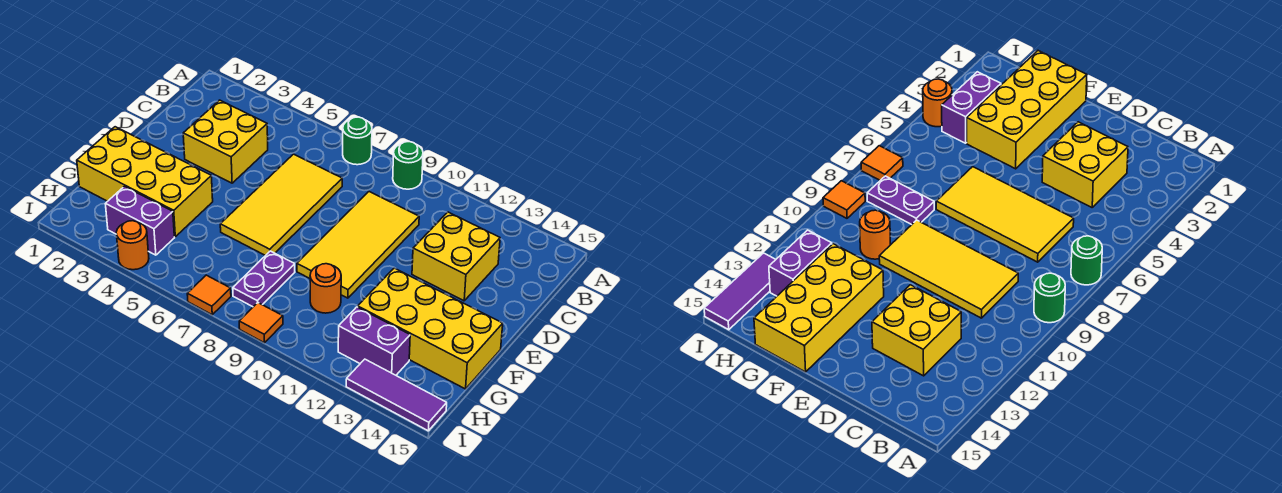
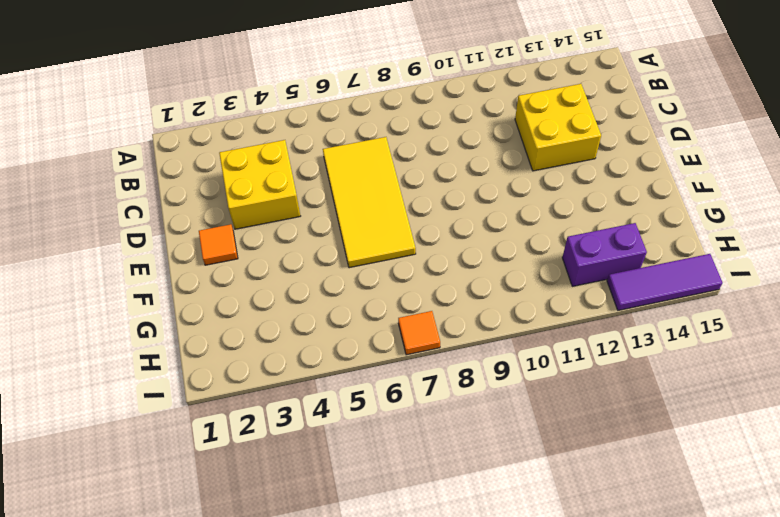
orange tile E2 level 1 -> orange tile I9 level 1
none -> green round brick A7 level 1
none -> green round brick A9 level 1
none -> yellow tile C9:F10 level 1

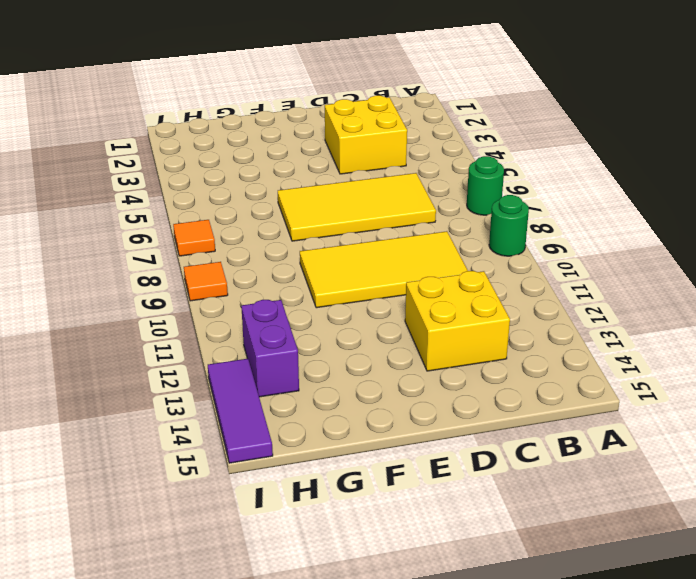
none -> yellow brick F1:G4 level 1
none -> yellow brick F12:G15 level 1
none -> purple plate G8:H8 level 1

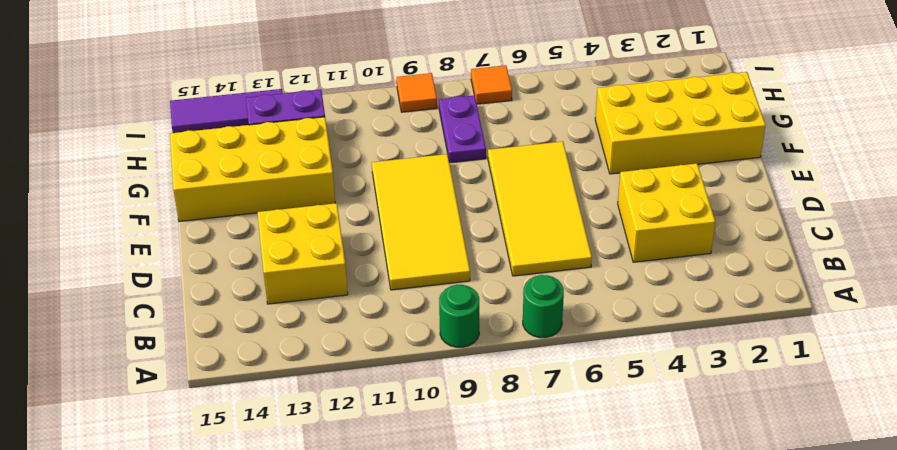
none -> orange round brick G10 level 1
none -> purple brick H3:H4 level 1
none -> orange round brick I4 level 1

